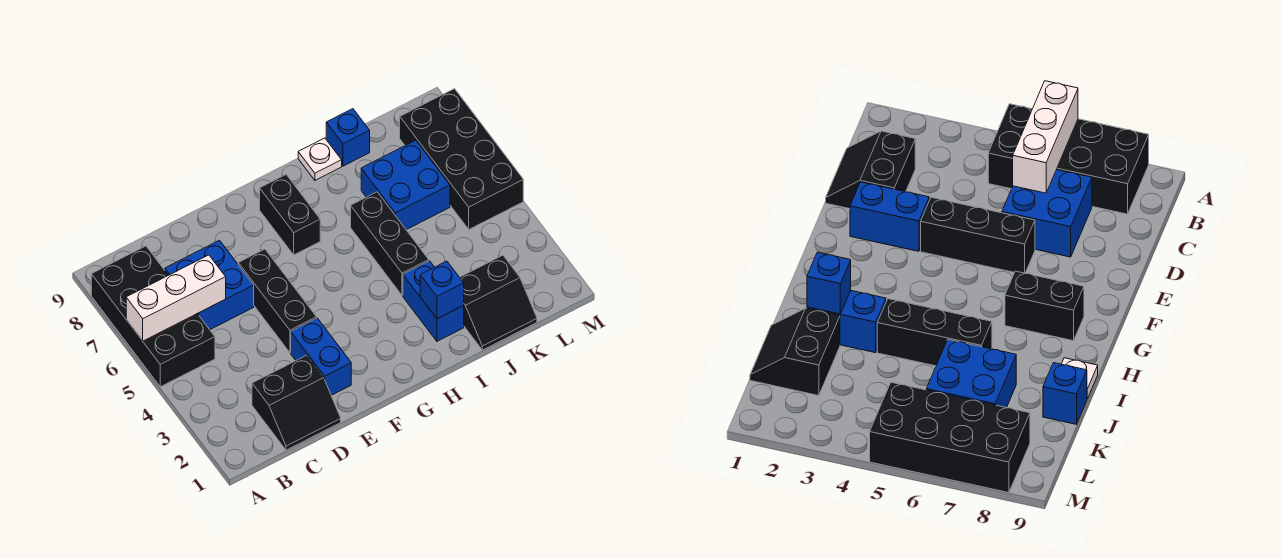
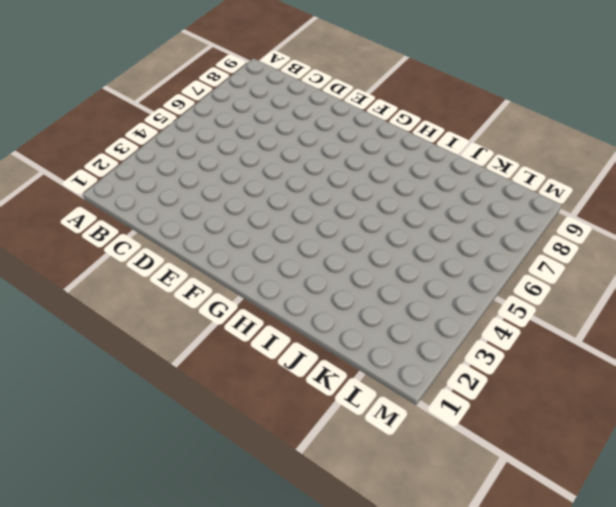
none -> black brick A5:B8 level 1
none -> black slope C1:D2 level 1 top 2
none -> blue brick C6:D7 level 1

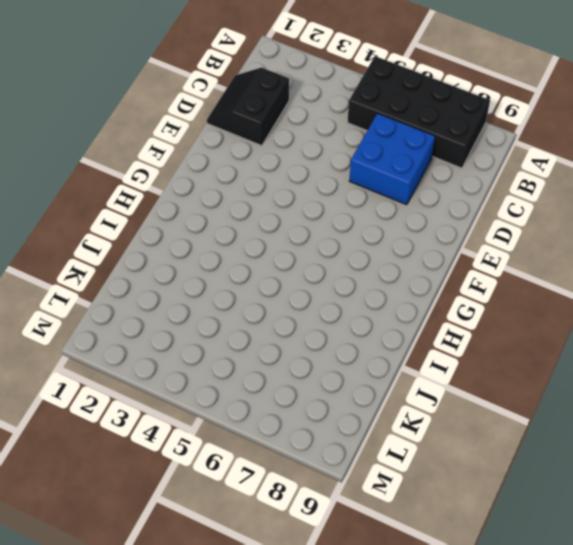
none -> blue brick E2:E3 level 1
none -> black brick E4:E6 level 1
none -> black brick G7:G8 level 1

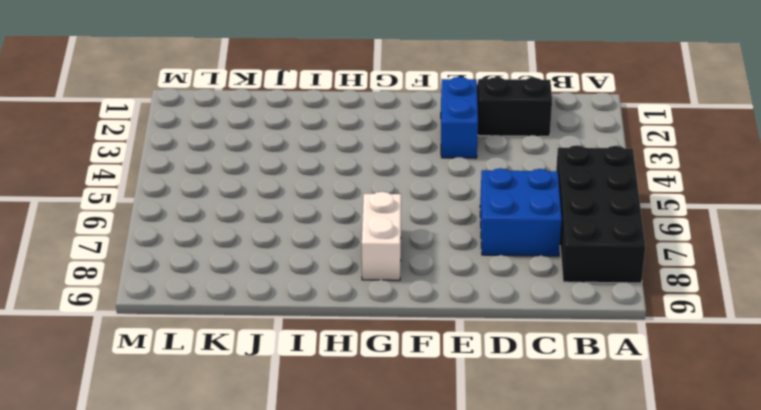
white brick G7:G8 level 1 -> black brick G7:G8 level 1
none -> black brick E4:E6 level 1
none -> blue brick I2:I3 level 1
none -> black brick I4:I6 level 1

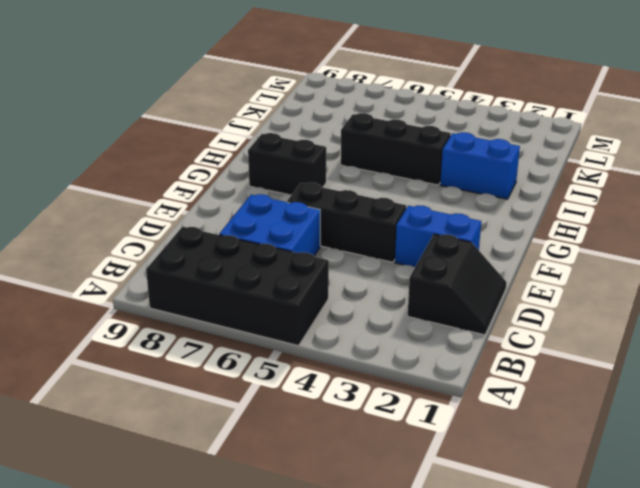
none -> white plate I9 level 1
none -> black slope J1:K2 level 1 top 2
none -> blue brick J6:K7 level 1

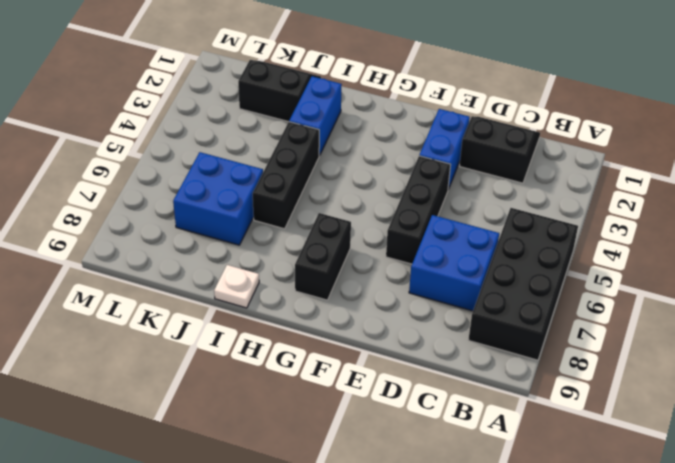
none -> blue brick J9 level 1
none -> black brick L5:M8 level 1
none -> white brick A6:C6 level 2

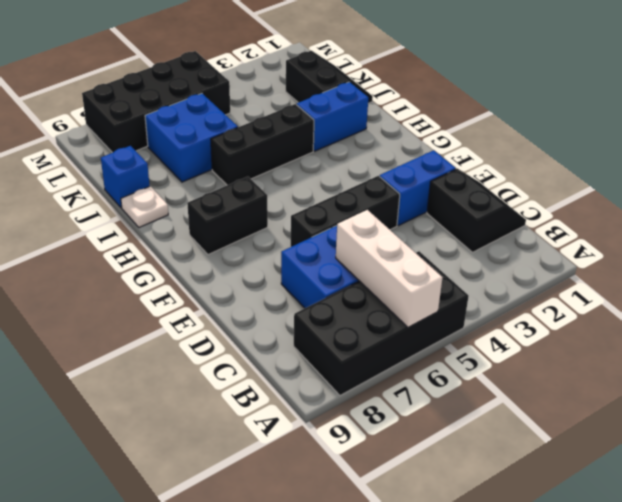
none -> blue brick I2 level 2

